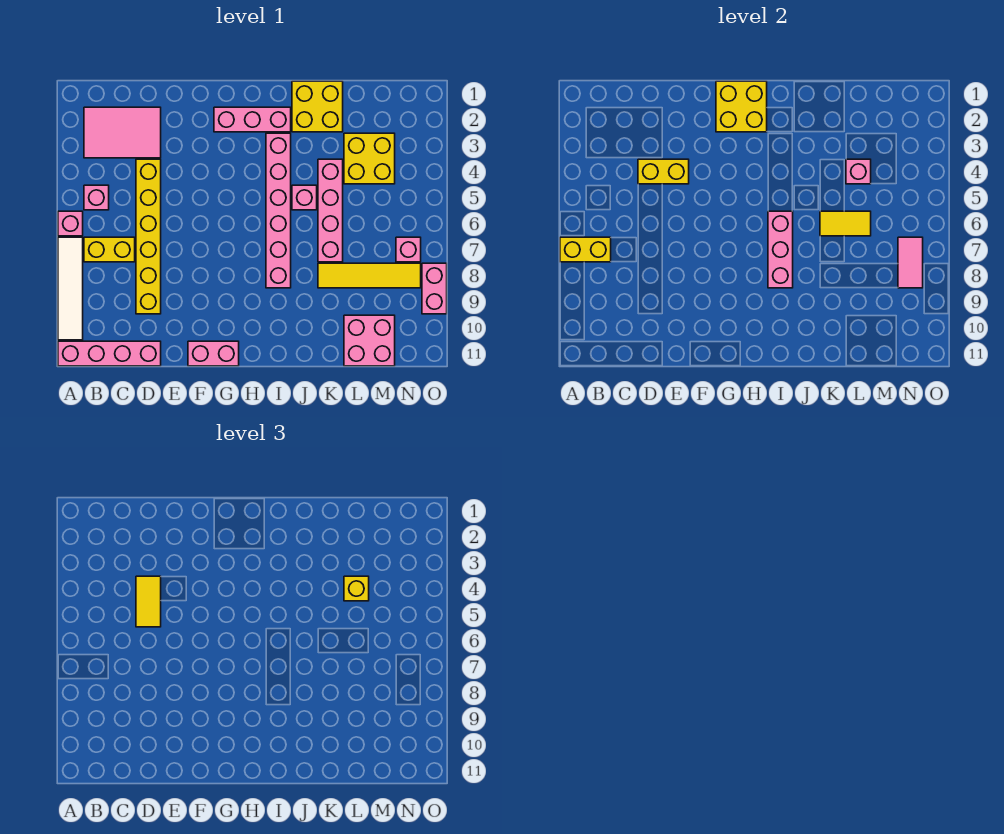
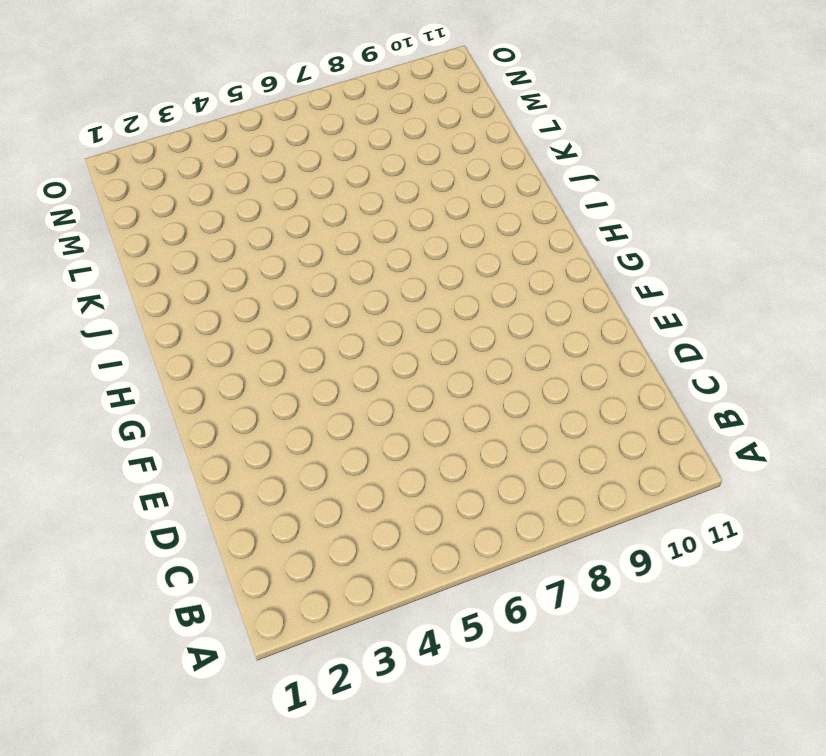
none -> pink brick A6 level 1
none -> white tile A7:A10 level 1
none -> pink brick A11:D11 level 1

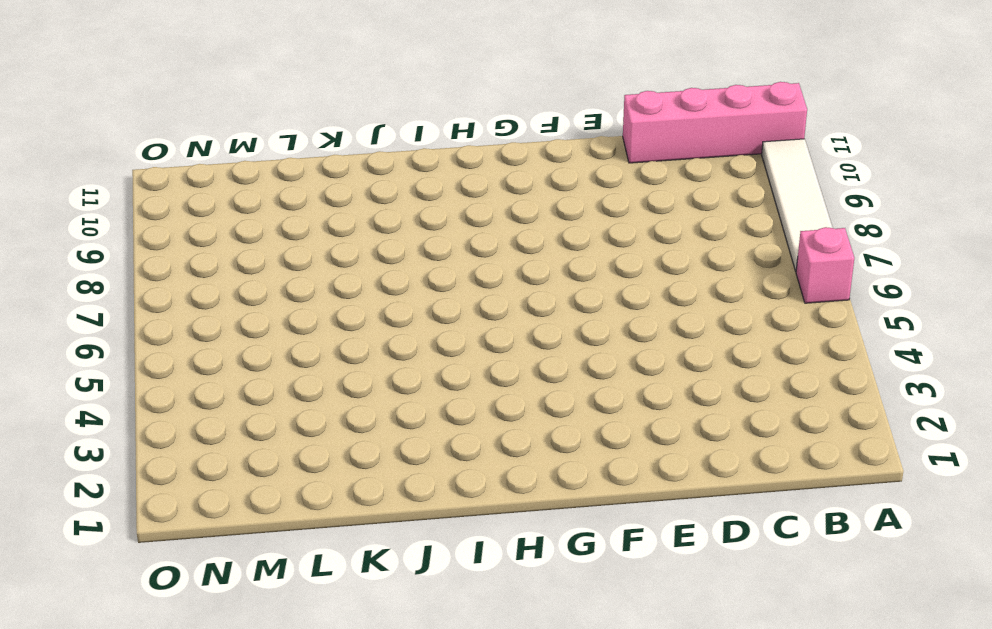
none -> pink tile B2:D3 level 1
none -> pink brick B5 level 1
none -> yellow brick B7:C7 level 1

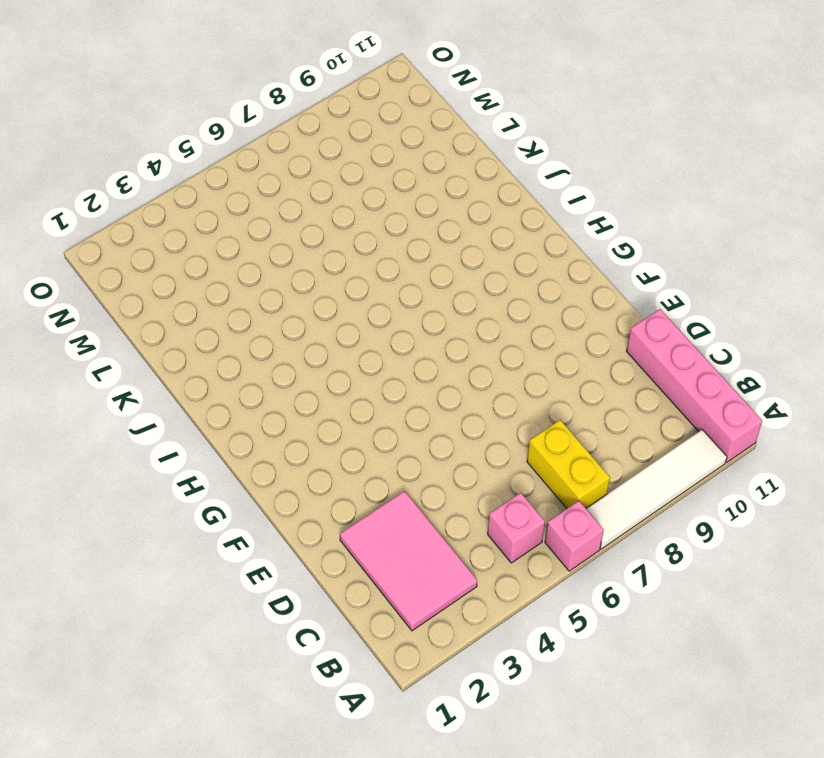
none -> yellow brick D4:D9 level 1
none -> pink brick F11:G11 level 1
none -> pink brick G2:I2 level 1

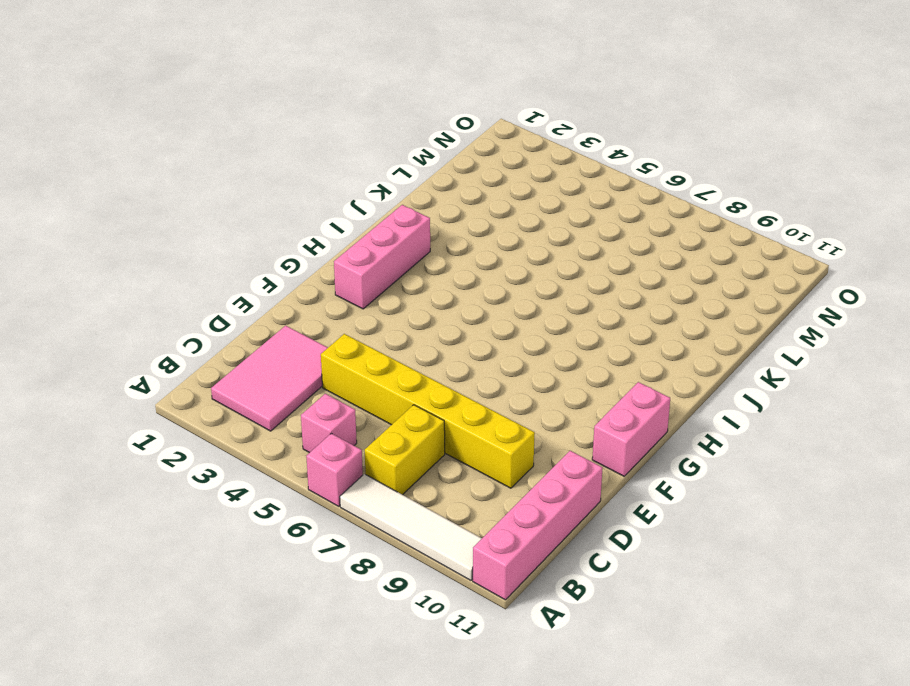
none -> pink brick I3:I8 level 1
none -> yellow brick J1:K2 level 1
none -> pink brick J5 level 1

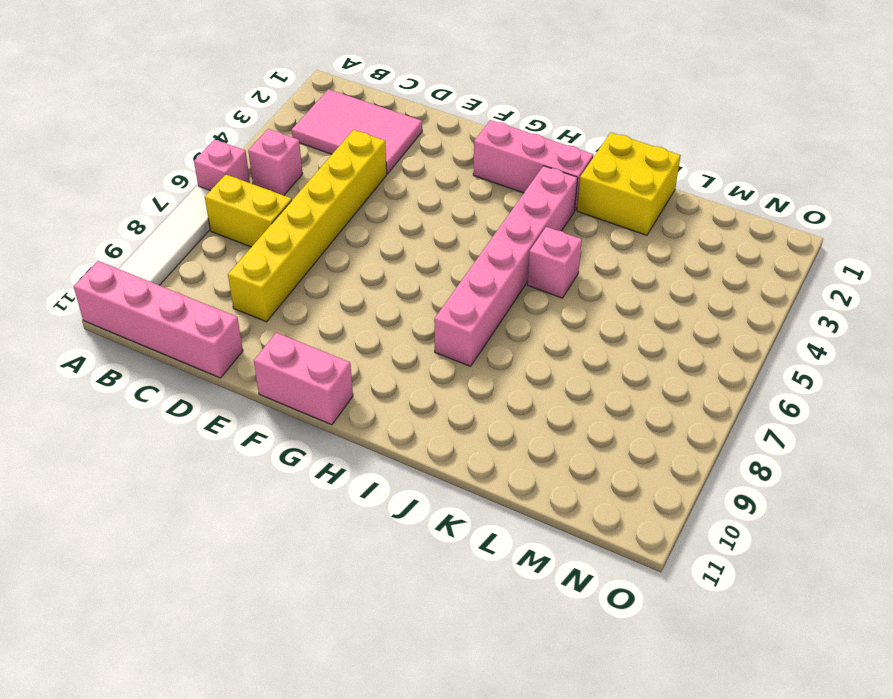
none -> pink brick K4:K7 level 1
none -> yellow tile K8:N8 level 1
none -> yellow brick L3:M4 level 1

